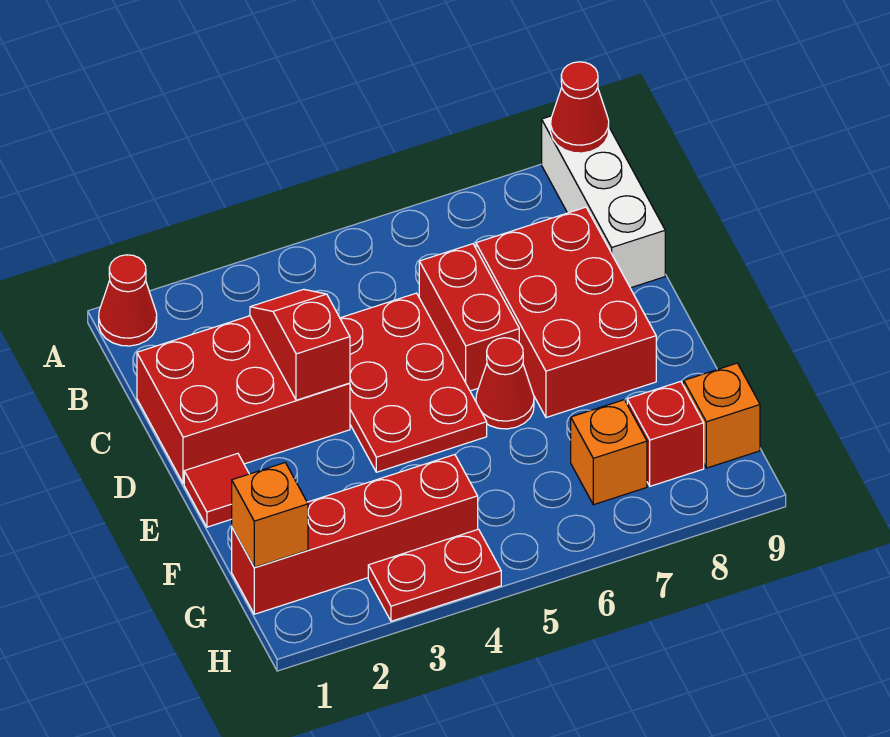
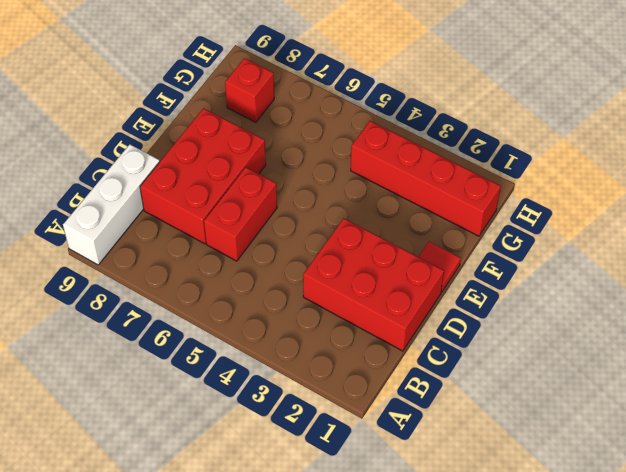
none -> red cone A1 level 1
none -> red plate C4:E5 level 1
none -> red cone E6 level 1

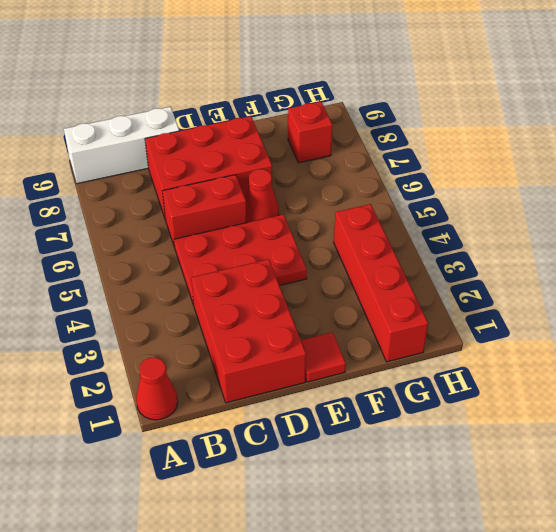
none -> orange brick G7 level 1
none -> orange brick G9 level 1
none -> red plate H3:H4 level 1

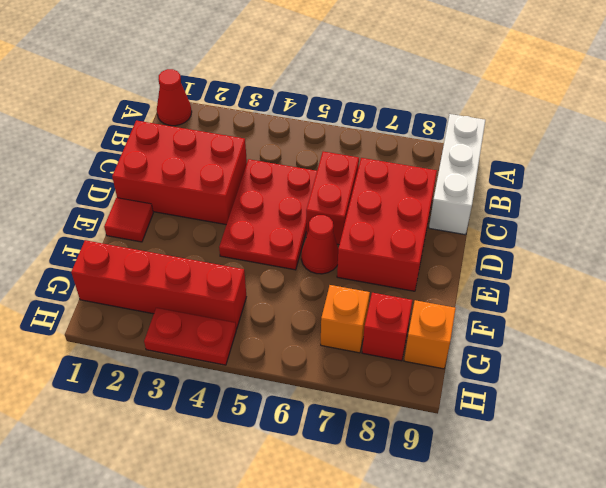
none -> red cone A9 level 2
none -> red slope C3:D3 level 2 top D
none -> orange brick G1 level 2

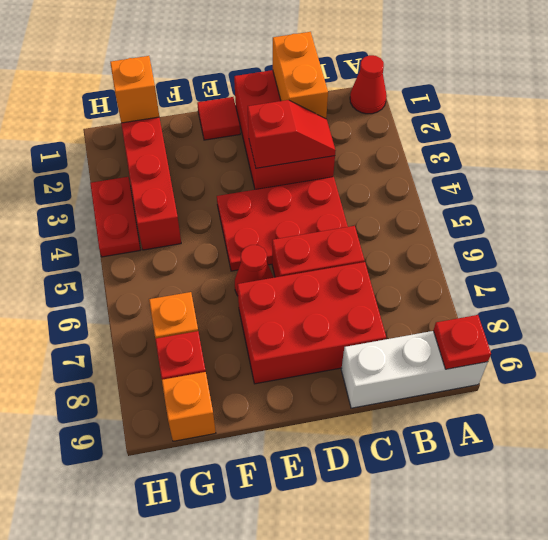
red plate A9 level 2 -> red cone A9 level 2
orange brick C1:C2 level 2 -> none

